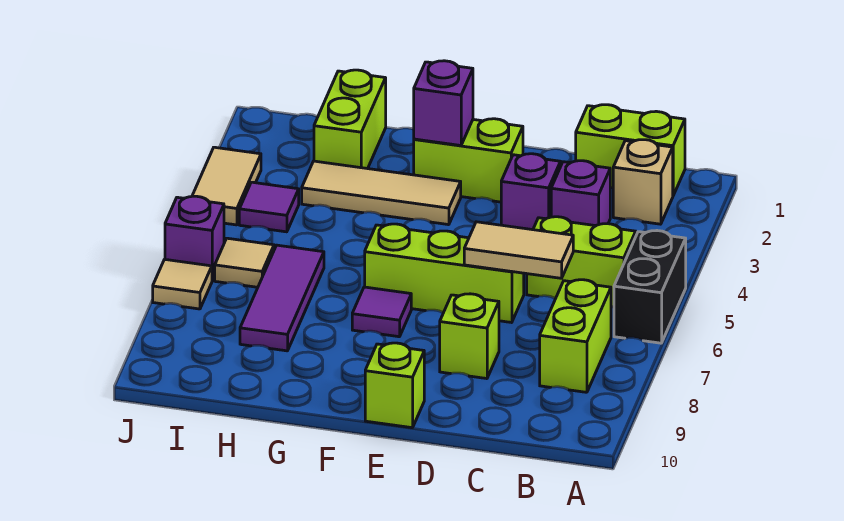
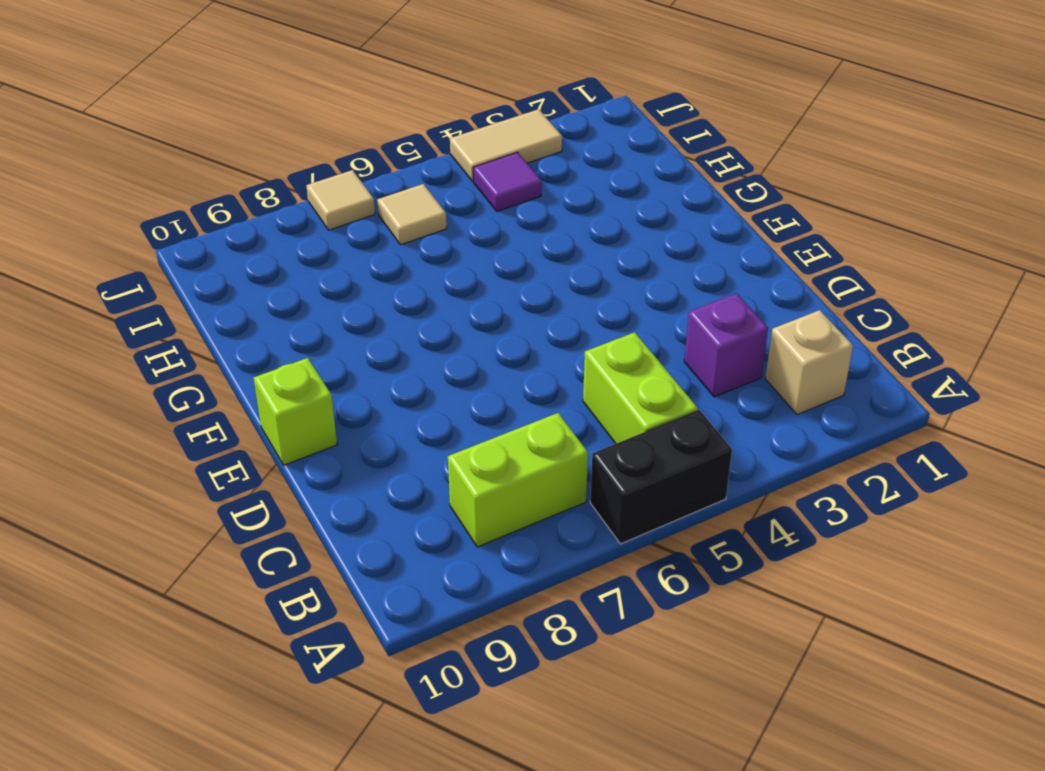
none -> lime brick B1:C1 level 1
none -> purple brick D3 level 1
none -> lime brick D6:F6 level 1

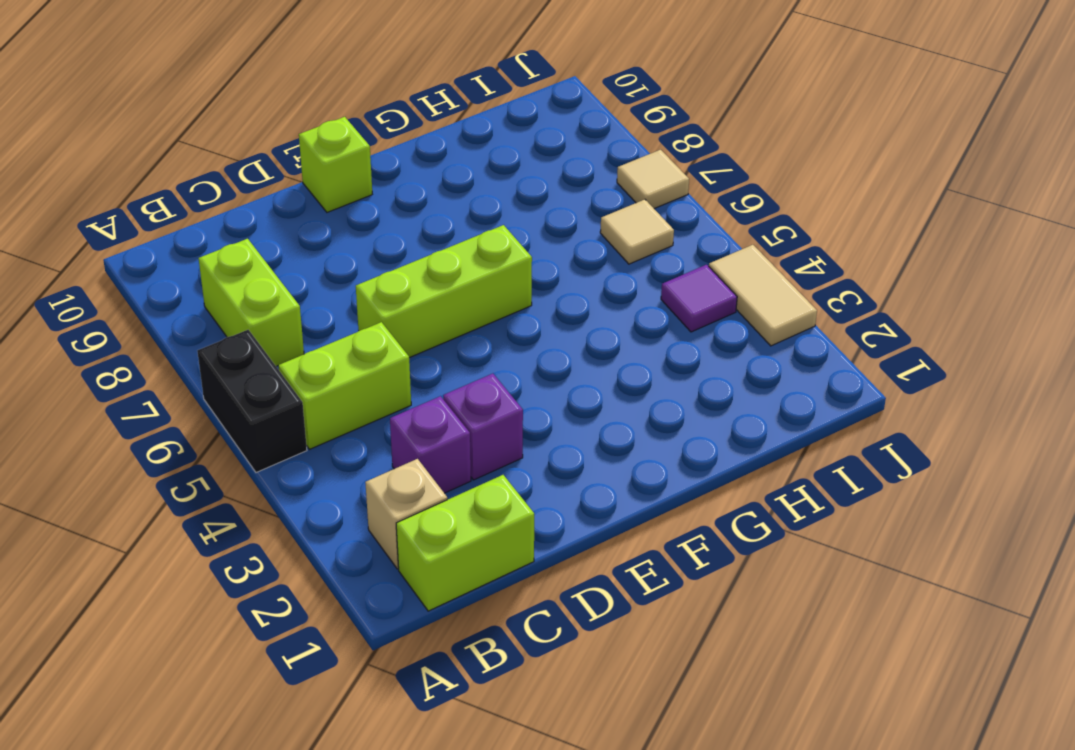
none -> lime brick D8 level 1
none -> lime brick E2:F2 level 1
none -> tan tile F3:H3 level 1

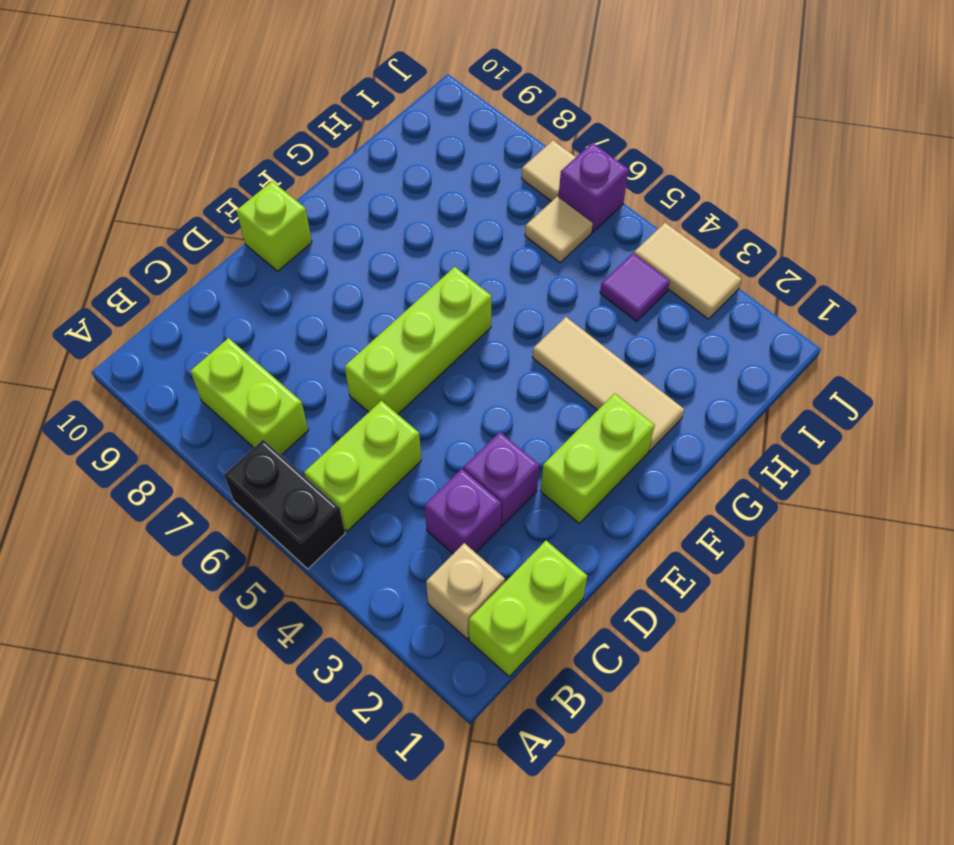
tan tile G2:G4 level 1 -> tan tile F3:H3 level 1
none -> lime brick D8 level 1
none -> purple tile F7 level 1
none -> lime brick H1:H2 level 1

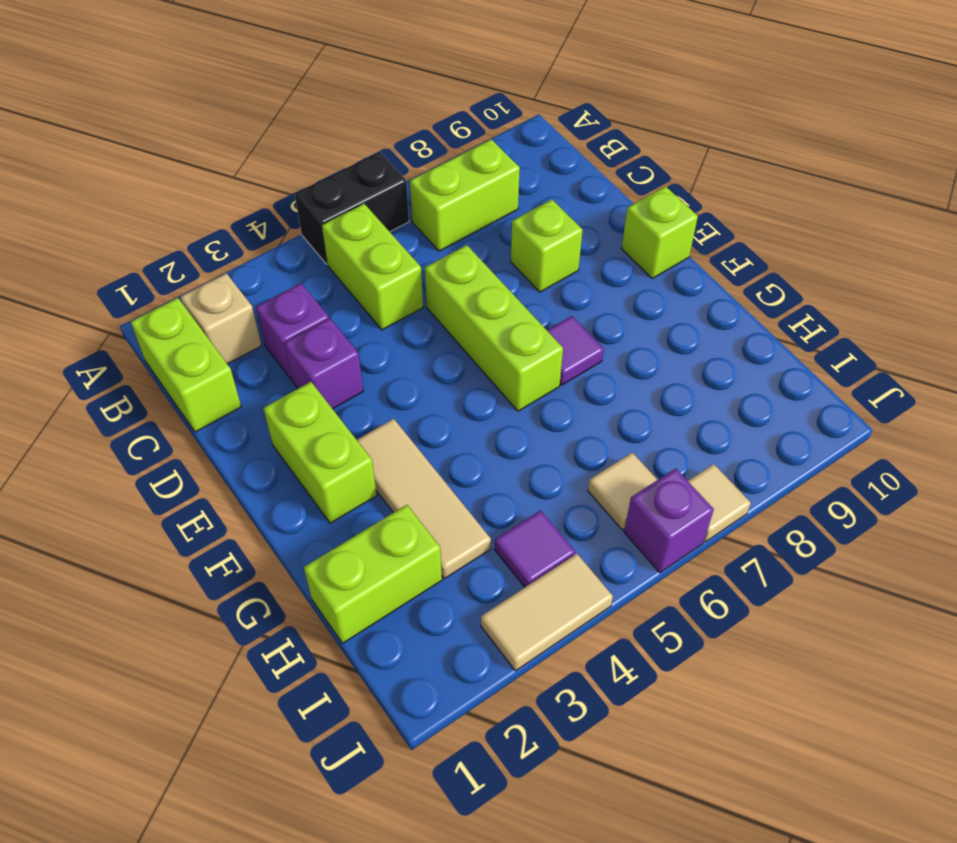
none -> purple tile H6:H8 level 1
none -> tan tile C6:D6 level 2
none -> purple brick F2 level 2

